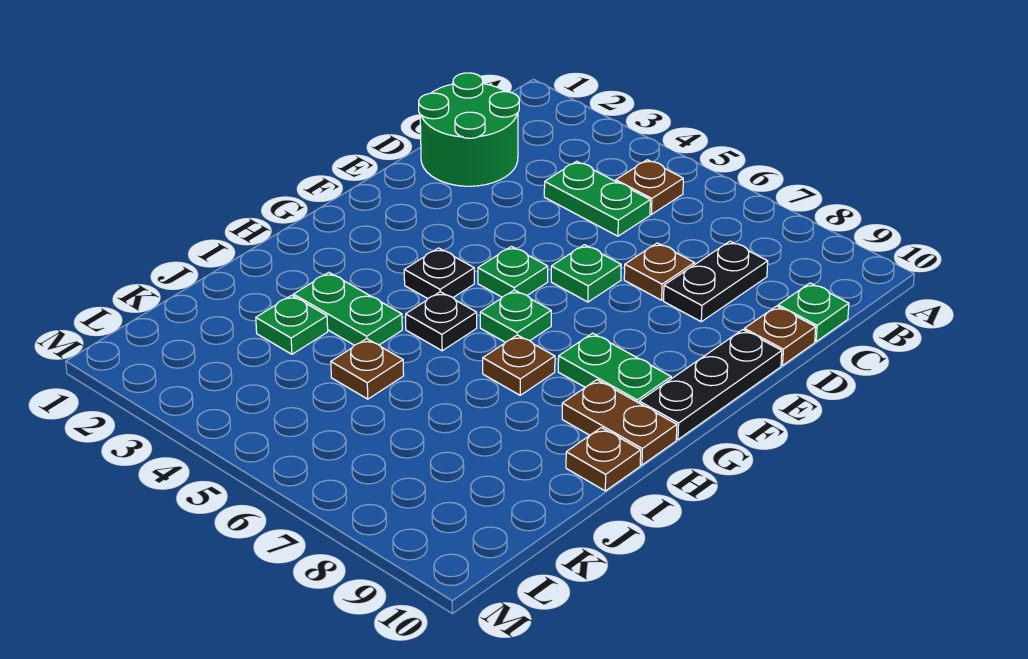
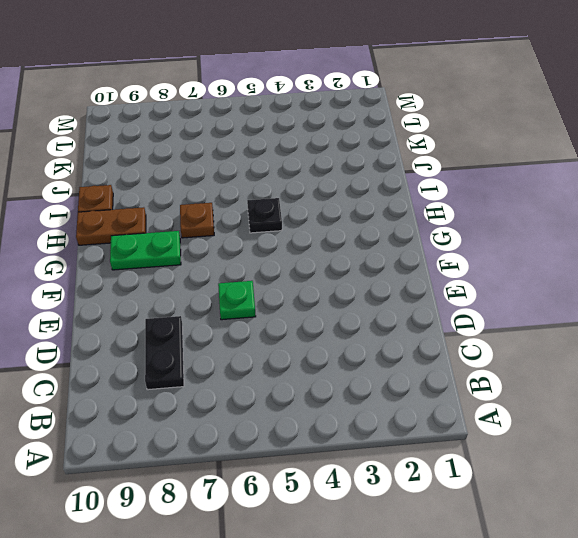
none -> brown plate B5 level 1
none -> green round brick C1:D2 level 1
none -> green plate C4:C5 level 1

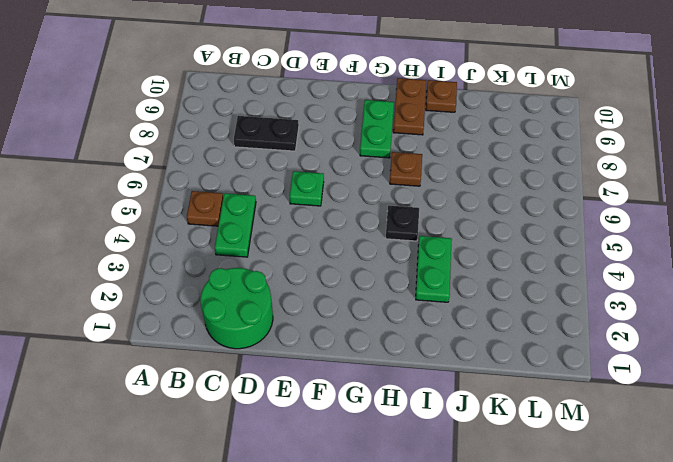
none -> green plate C10 level 1
none -> brown plate D7 level 1
none -> brown plate D10 level 1

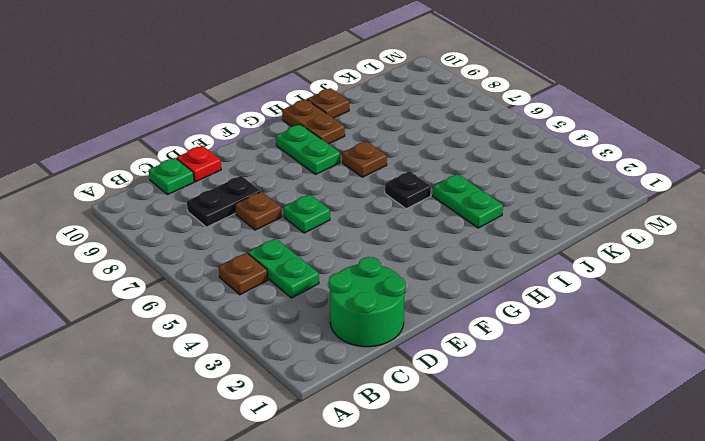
red plate D10 level 1 -> brown plate D10 level 1
none -> black plate E10:G10 level 1
none -> green plate F5 level 1
none -> black plate G4 level 1

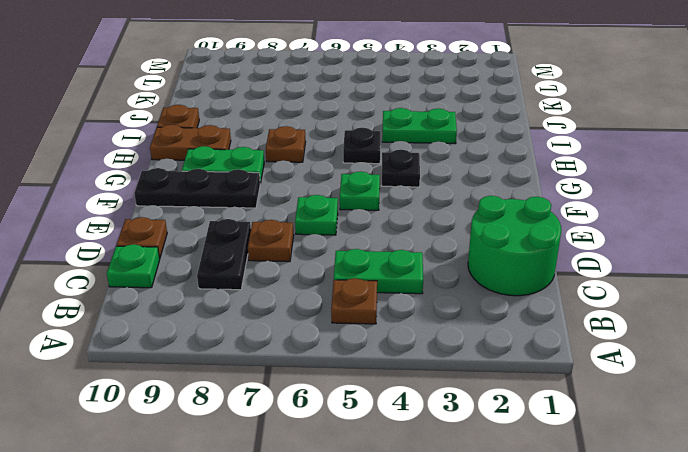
black plate F8:F10 level 1 -> black plate E10:G10 level 1
none -> green plate G6 level 1
none -> green plate J3 level 1
none -> brown plate J5 level 1

